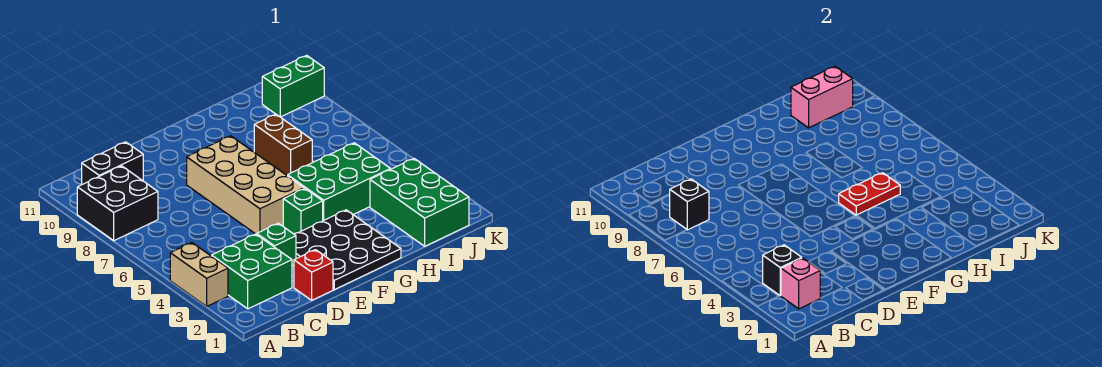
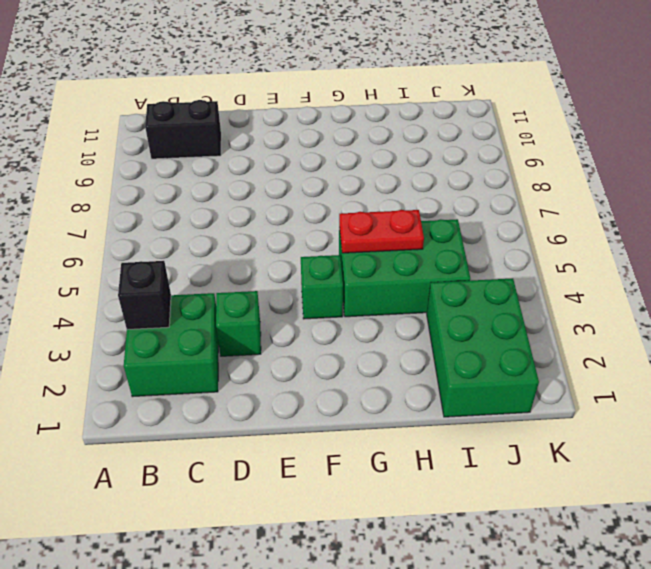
none -> tan brick A3:A4 level 1
none -> black brick A8:B9 level 1
none -> red brick D1 level 1

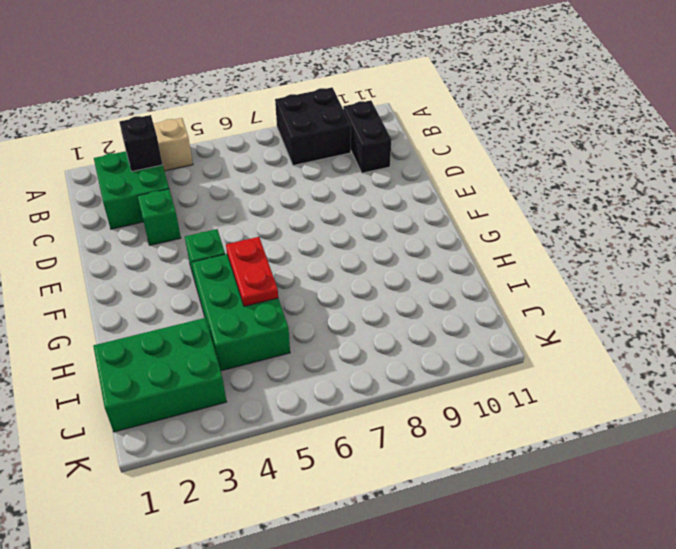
none -> red brick D1 level 1
none -> black plate E1:G3 level 1
none -> tan brick E5:F8 level 1

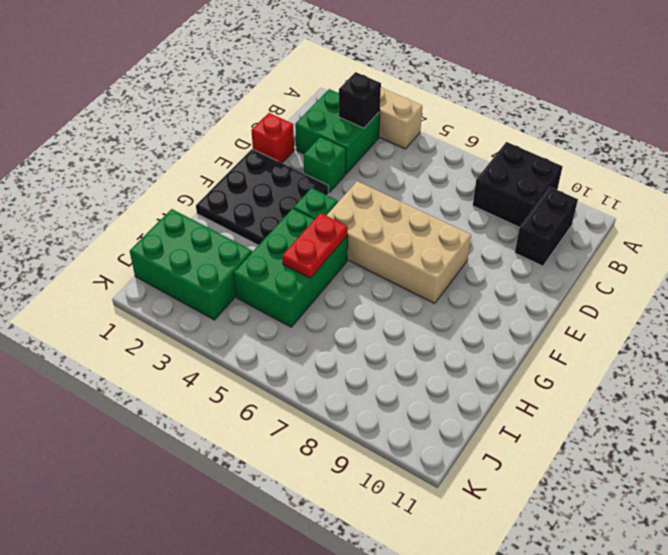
none -> brown brick H7:H8 level 1
none -> green brick J10:K10 level 1
none -> pink brick B2 level 2

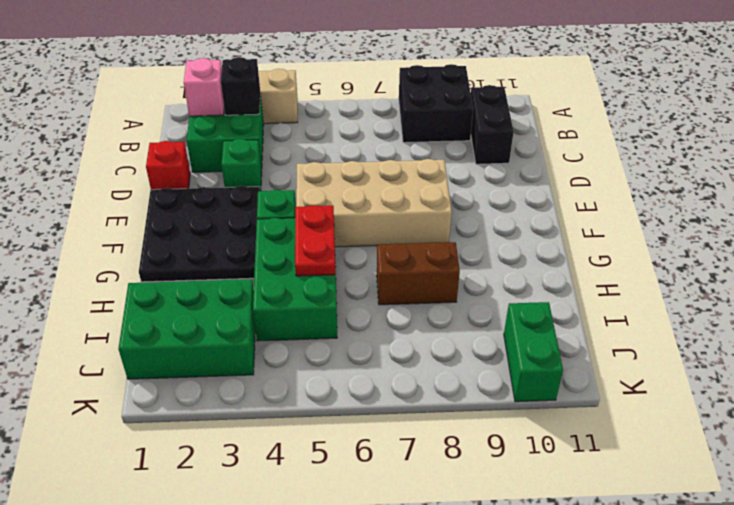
none -> black brick B8 level 2
none -> pink brick I10:J10 level 2

